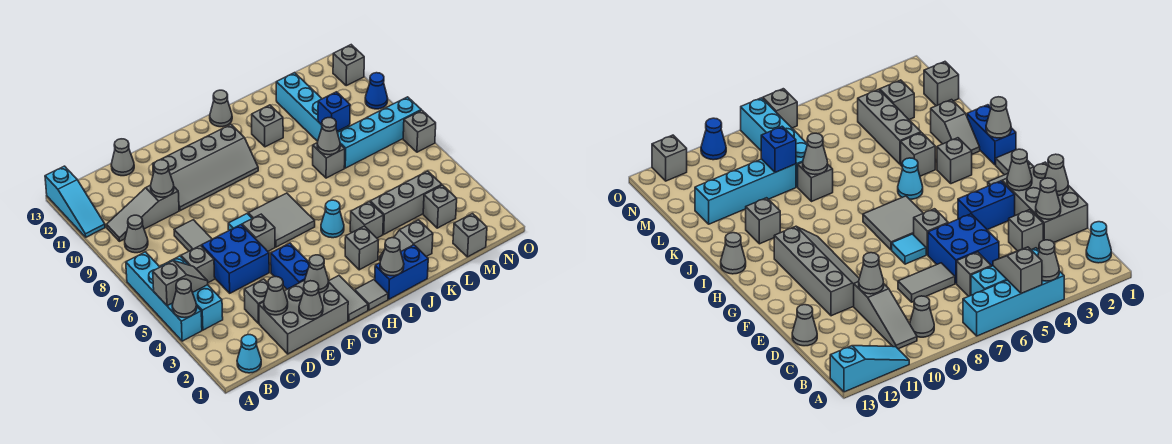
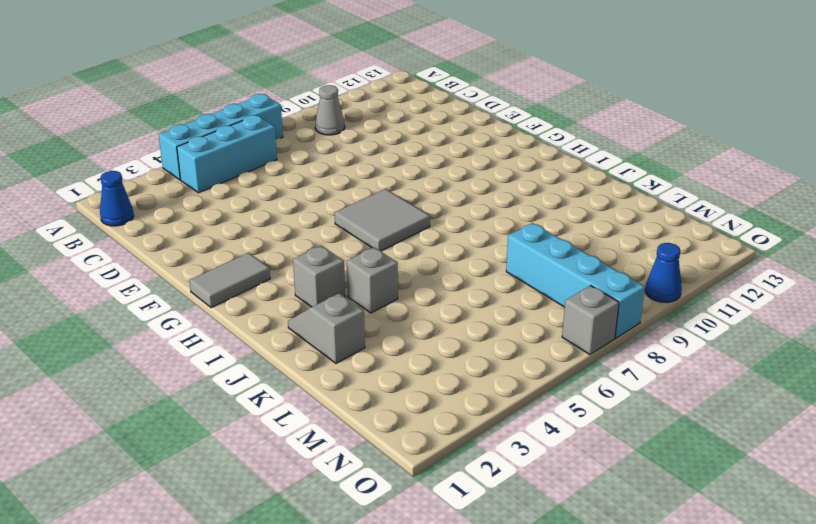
blue cone B1 level 1 -> cyan cone B1 level 1
none -> cyan slope A11:A13 level 1 top 13
none -> grey slope B10:D10 level 1 top D
none -> grey brick C6 level 1
none -> grey brick D1:F2 level 1

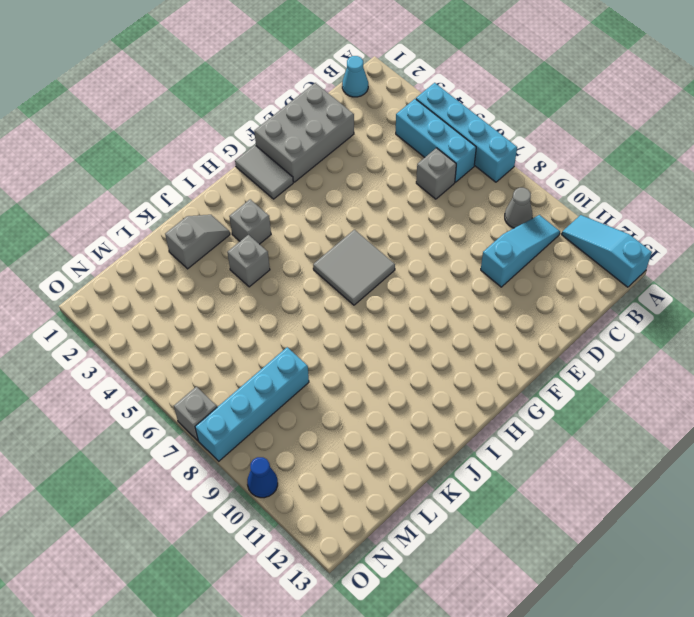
cyan slope B10:D10 level 1 top D -> grey slope B10:D10 level 1 top D
none -> grey brick D3 level 1
none -> blue brick D5:E6 level 1
none -> grey tile D7:D8 level 1
none -> grey cone D13 level 1

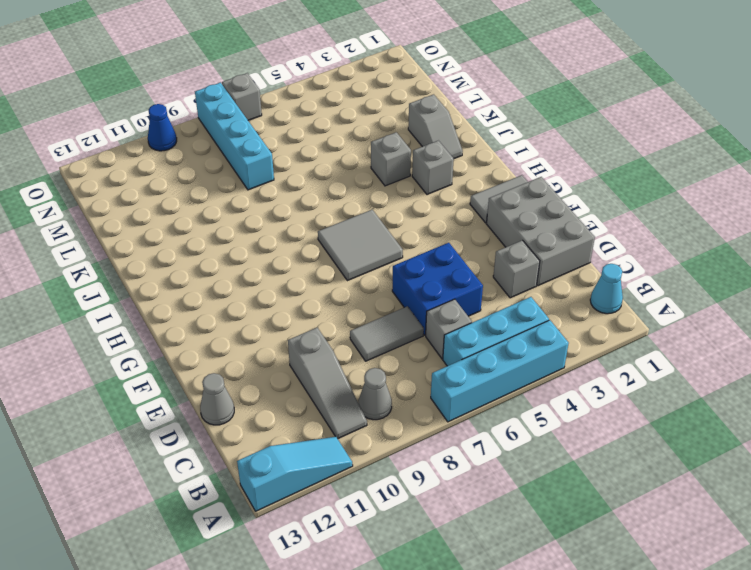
none -> grey slope E10:H11 level 1 top 11
none -> blue brick F3:F4 level 1
none -> grey brick F6 level 1
none -> cyan tile F7 level 1

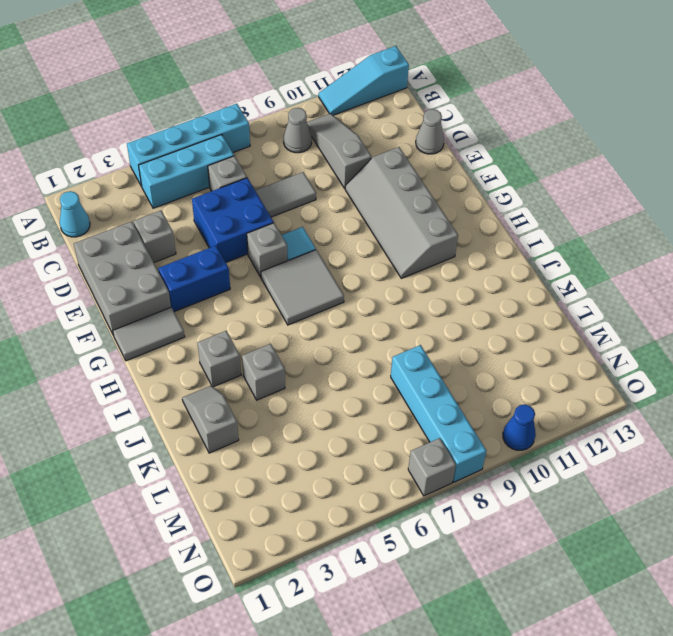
none -> grey tile H1 level 1
none -> blue brick I1:J1 level 1
none -> cyan cone I5 level 1
none -> grey cone I13 level 1

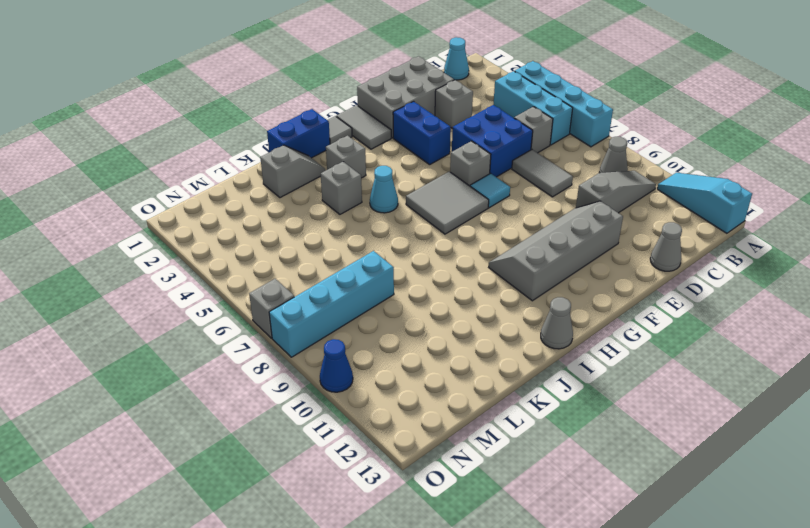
none -> grey brick J11 level 1
none -> grey brick K4:M4 level 1
none -> grey brick K8 level 1
none -> cyan brick L9:L12 level 1

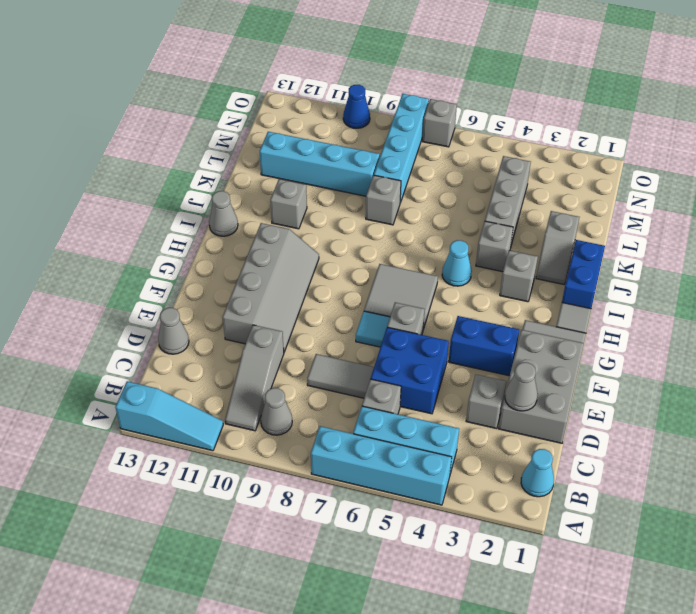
none -> grey brick M1 level 1
none -> grey brick M3 level 1
none -> grey brick O12 level 1
none -> grey cone A4 level 2

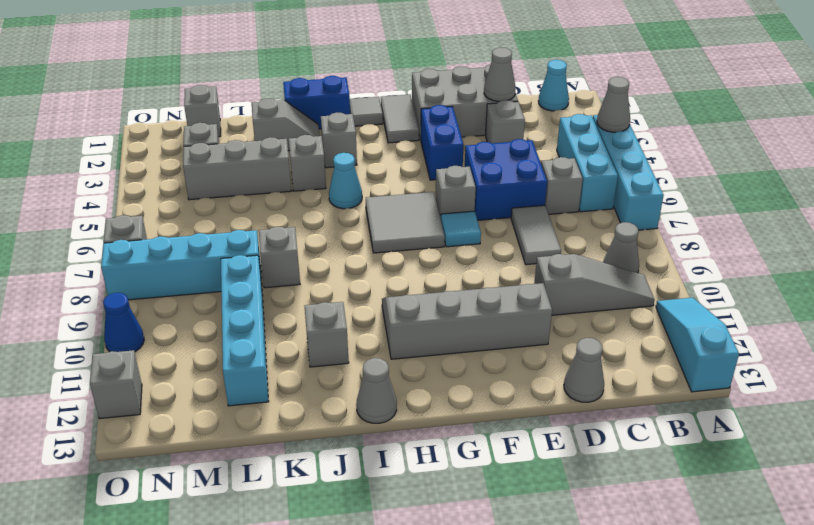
none -> grey slope A5:B5 level 2 top A
none -> grey cone D10 level 2
none -> grey cone E1 level 2
none -> grey cone F2 level 2

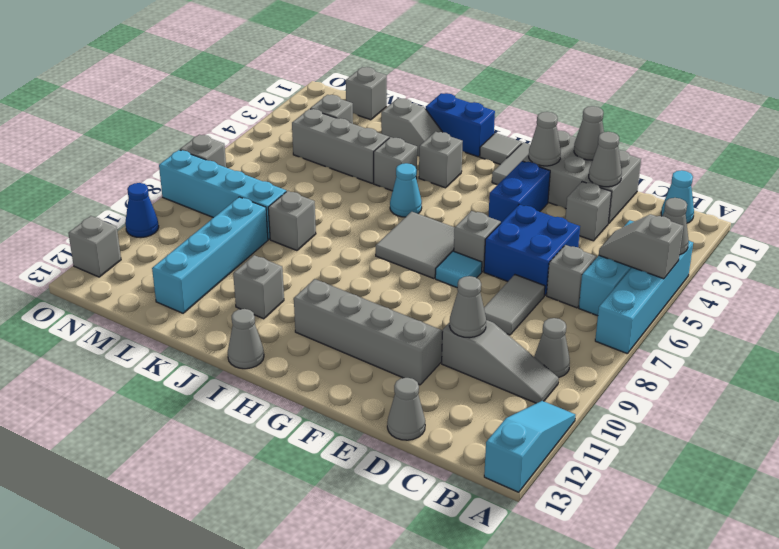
none -> grey cone I1 level 2
none -> grey cone K8 level 2
none -> blue brick L9 level 2

